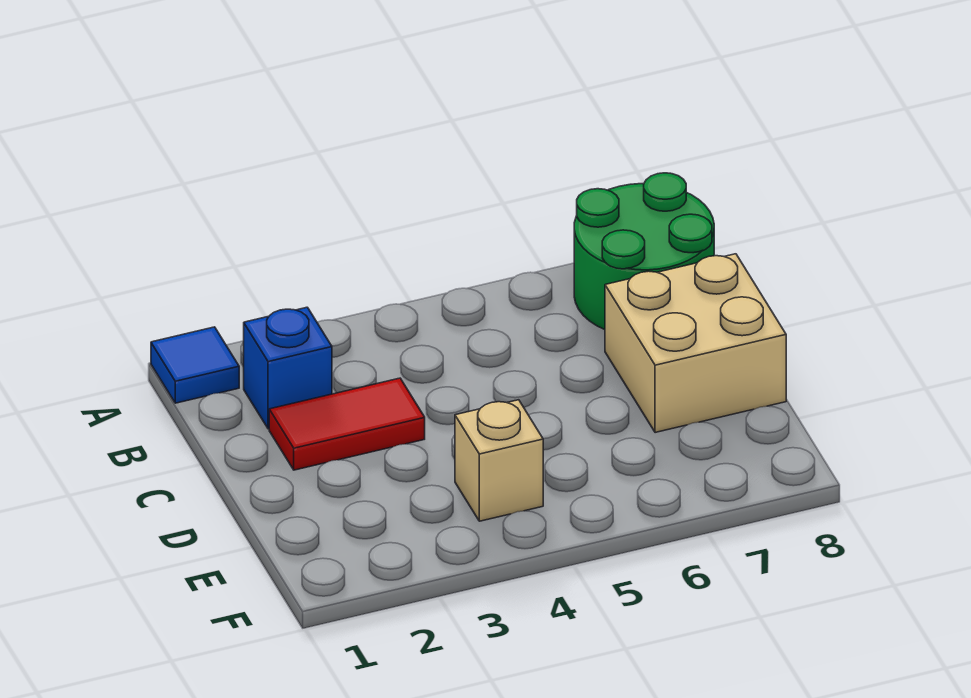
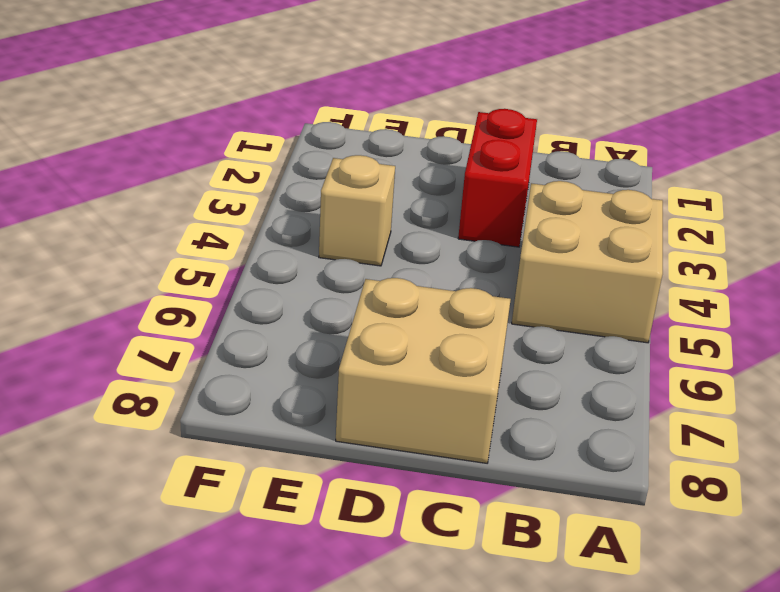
tan brick A4:B5 level 1 -> none
red brick C2:C3 level 1 -> red tile C2:C3 level 1
none -> blue tile A1 level 1
none -> green round brick A7:B8 level 1

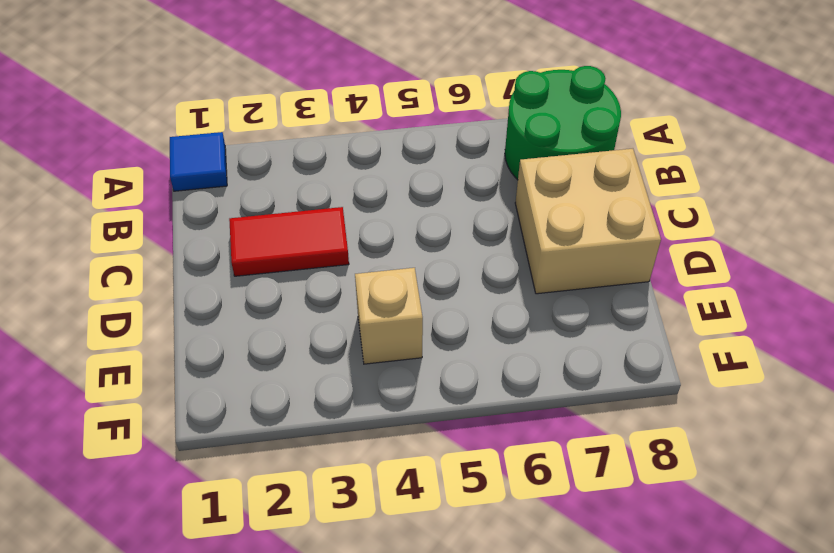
none -> blue brick B2 level 1

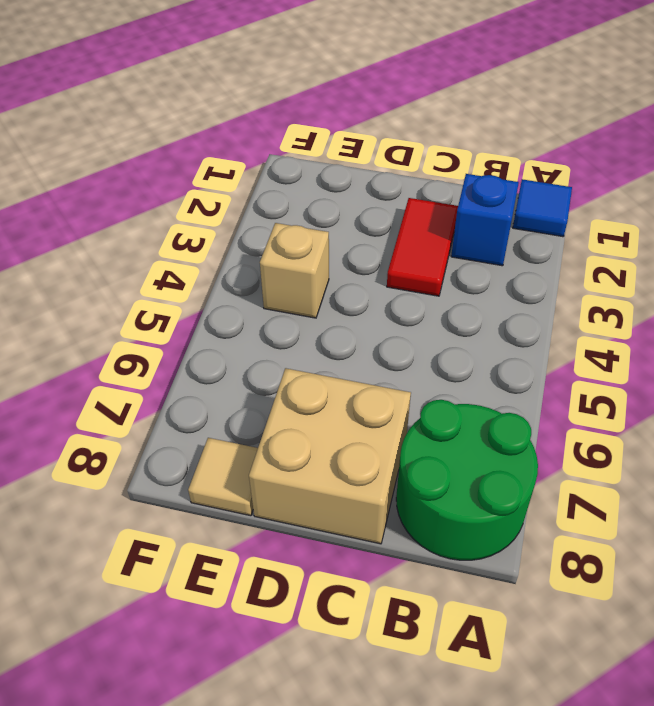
tan tile E8 level 1 -> none

